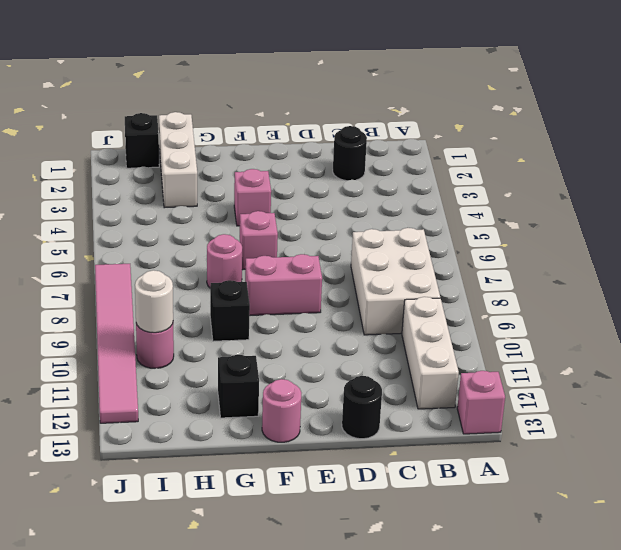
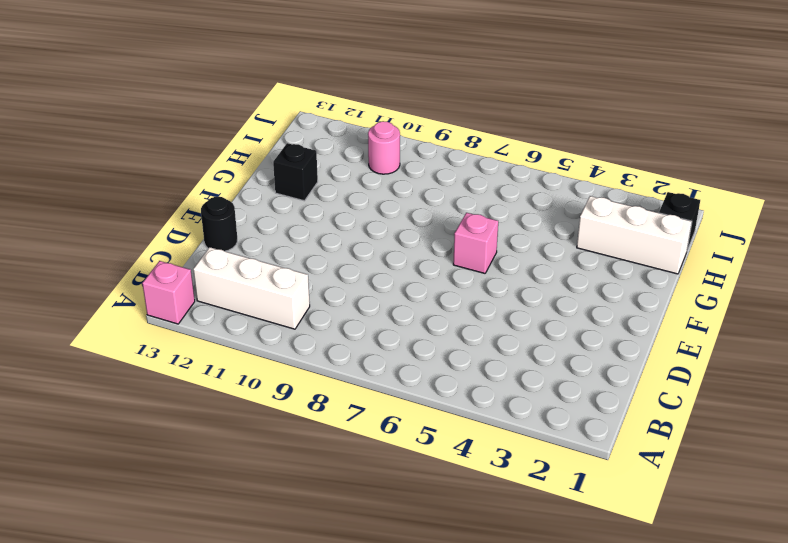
none -> white brick B7:C9 level 1
none -> black round brick C2 level 1
none -> pink brick E8:F8 level 1

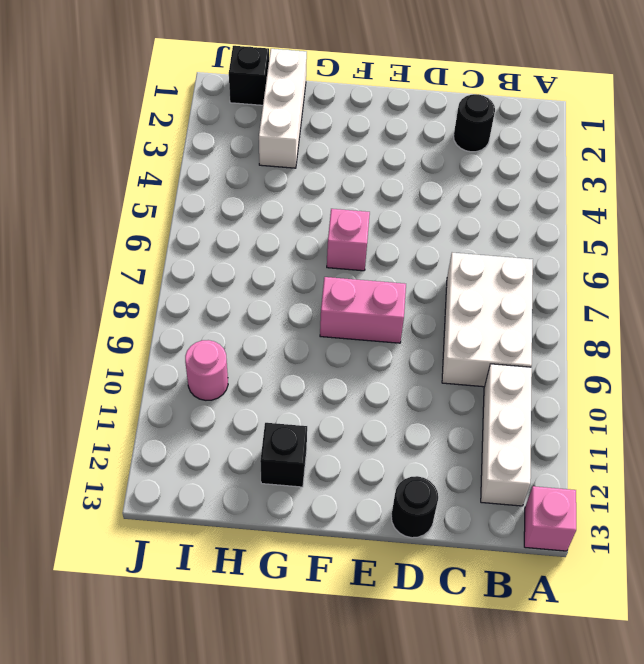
none -> pink brick F4 level 1
none -> pink round brick F13 level 1
none -> pink round brick G7 level 1

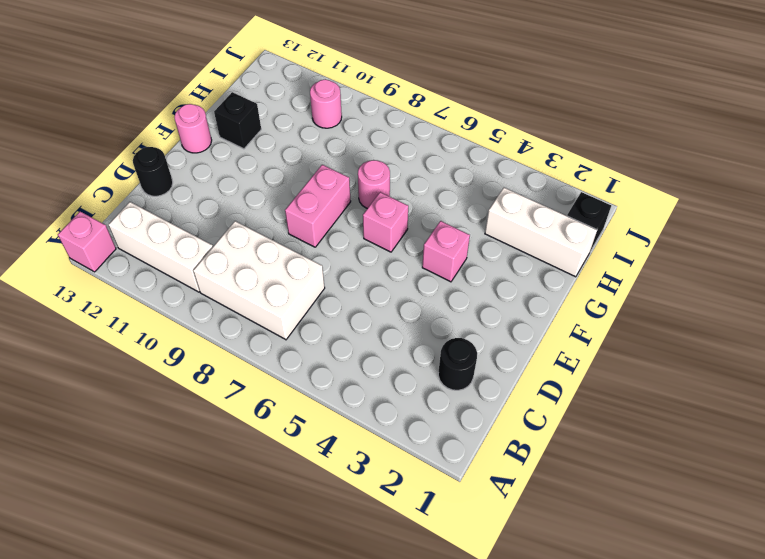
none -> black brick G9 level 1
none -> pink tile J7:J12 level 1
none -> white round brick I10 level 2

